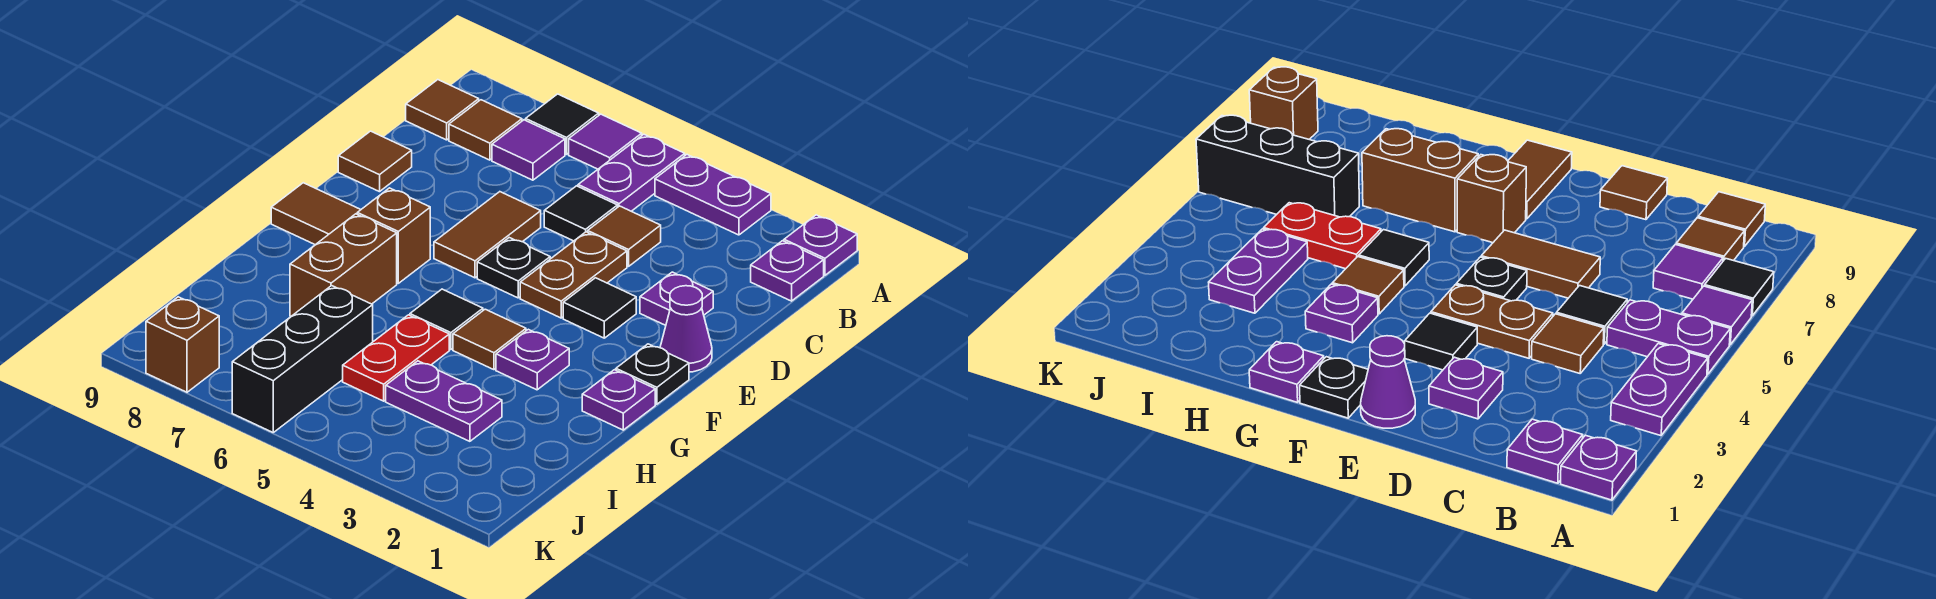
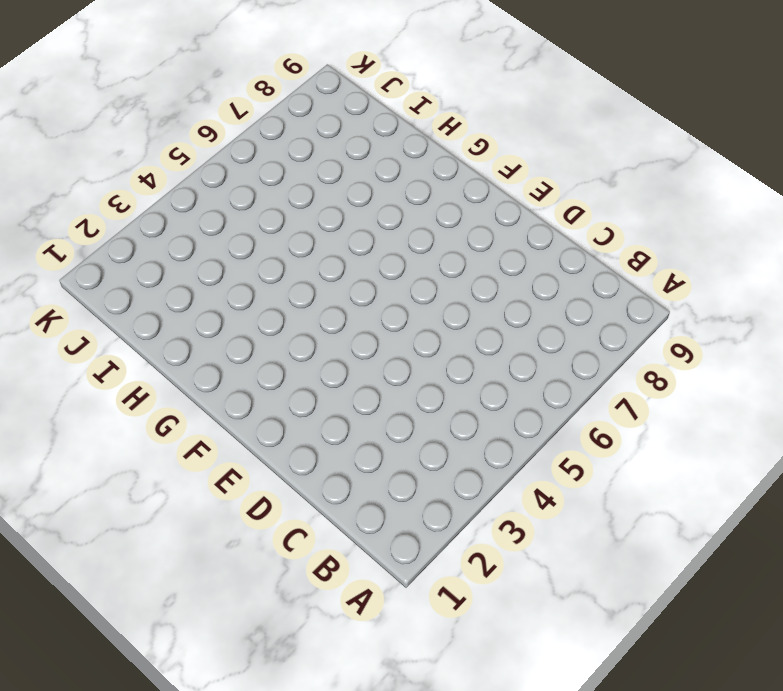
none -> purple plate A1 level 1
none -> purple plate A3:A4 level 1
none -> purple plate A5:B5 level 1
none -> purple tile A6 level 1

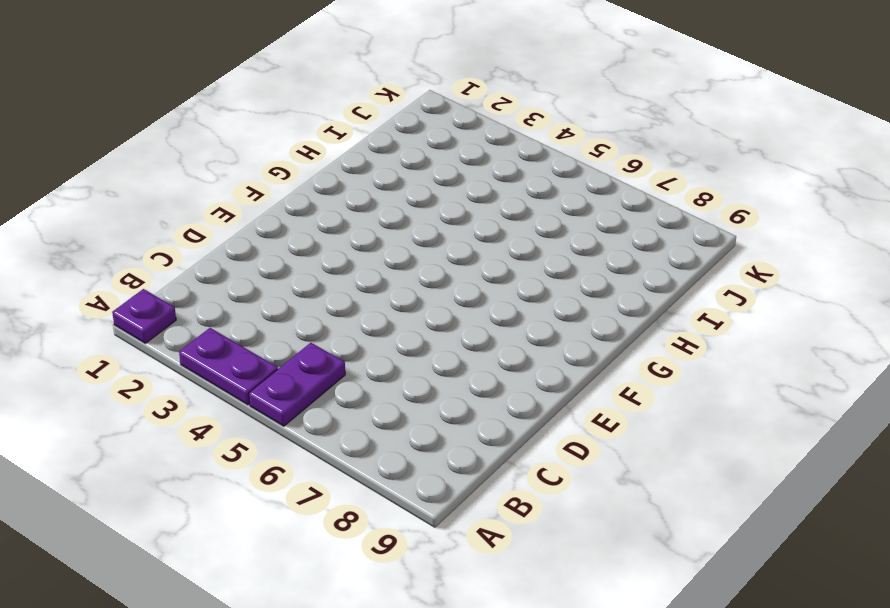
none -> purple tile A6 level 1
none -> black tile A7 level 1
none -> purple plate B1 level 1
none -> purple tile B7 level 1

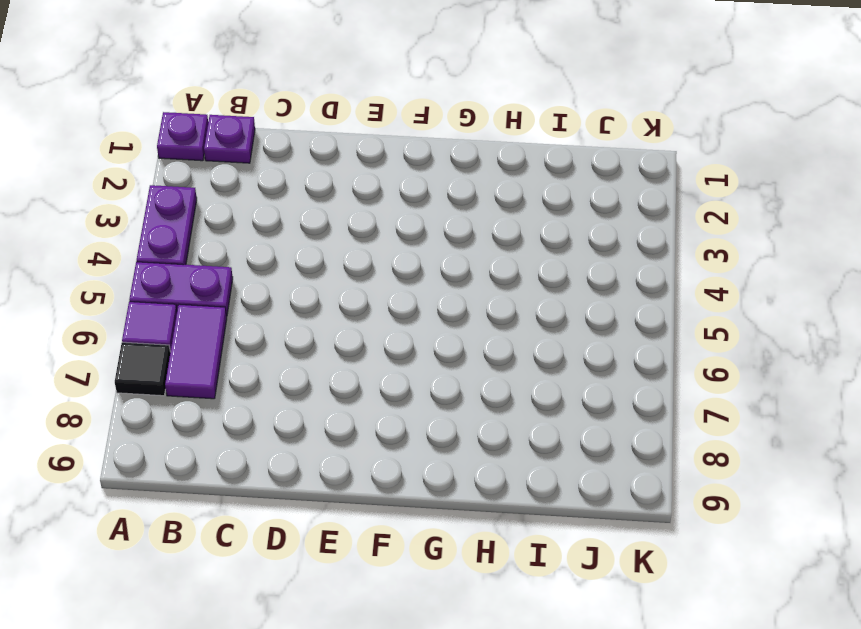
purple tile B6:B7 level 1 -> purple tile B7 level 1
none -> brown tile B8 level 1
none -> brown tile B9 level 1
none -> brown tile C4 level 1
none -> black tile C5 level 1

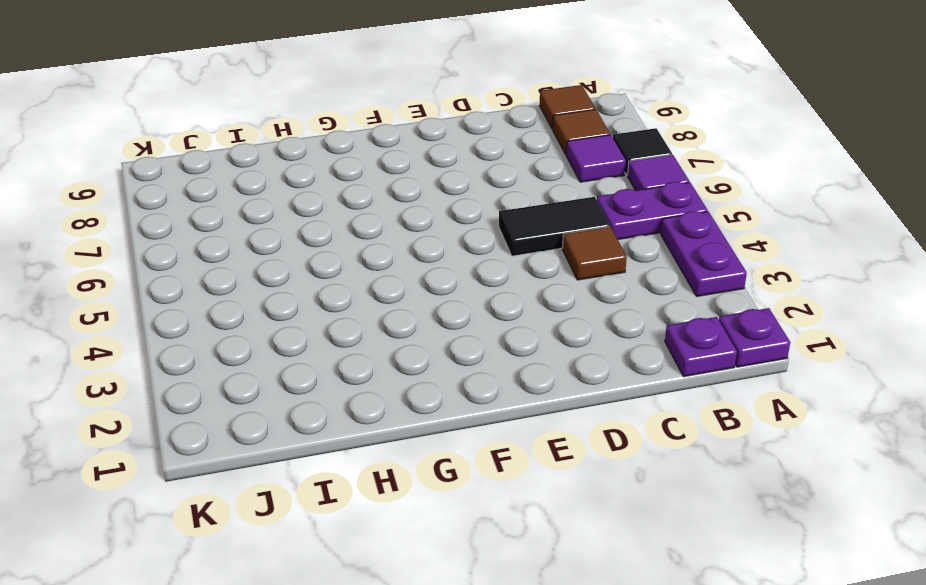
black tile C5:D5 level 1 -> black tile C5 level 1
none -> purple plate D2 level 1
none -> brown plate D4:E4 level 1
none -> brown tile D6:E6 level 1
none -> brown tile D9 level 1

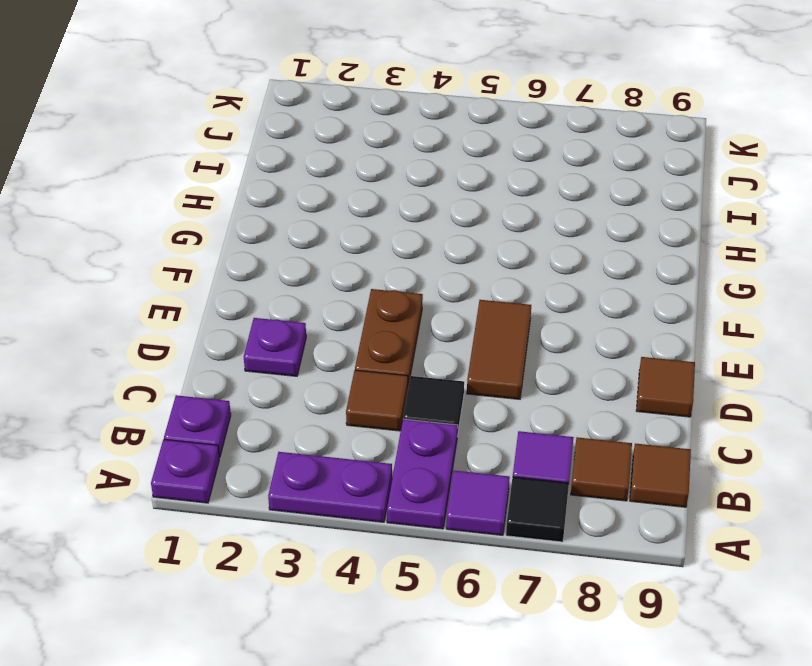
none -> purple cone E1 level 1
none -> black tile E3 level 1
none -> black plate E5 level 1
none -> black plate F1 level 1

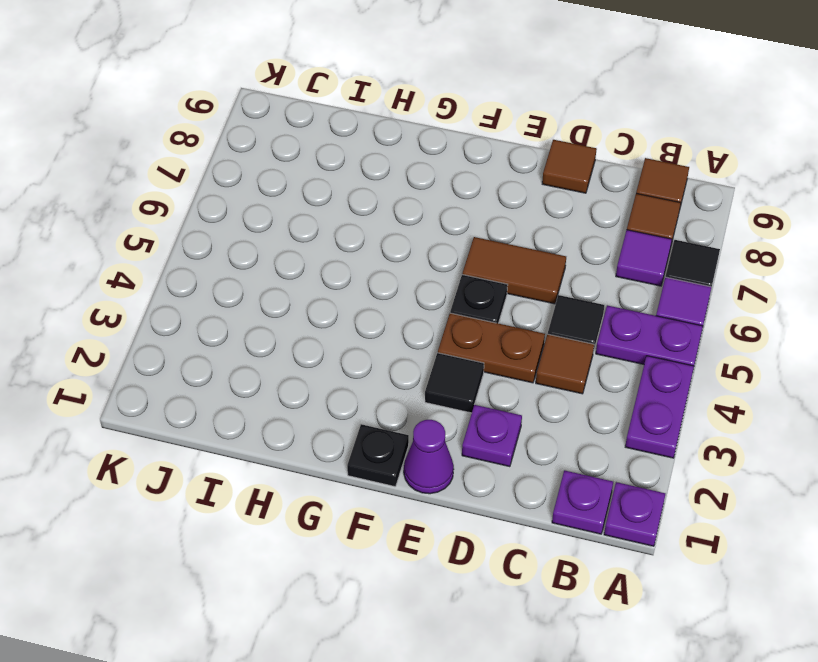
none -> brown brick F7 level 1
none -> brown tile F8:F9 level 1
none -> purple plate G1 level 1
none -> purple plate G3 level 1

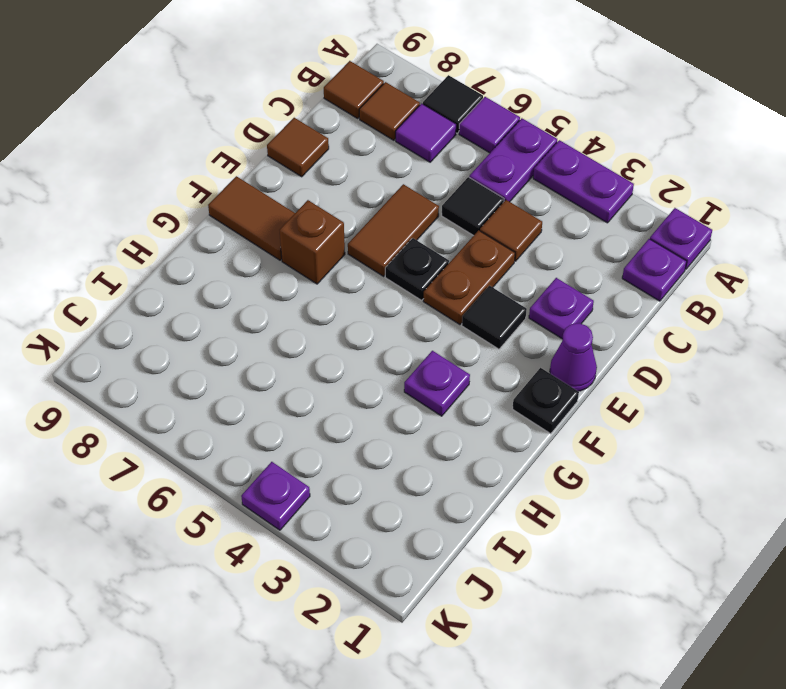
purple plate K4 level 1 -> purple plate G1 level 1
none -> brown tile G4 level 1
none -> black tile G5 level 1
none -> brown brick G7:H7 level 1
none -> red plate H5:I5 level 1

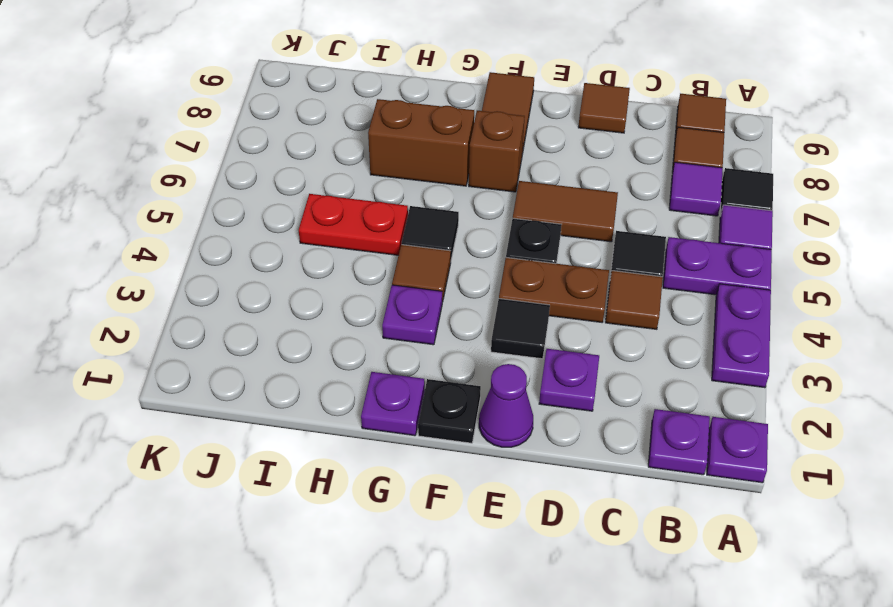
none -> purple plate I3:I4 level 1
none -> black brick I6:K6 level 1
none -> brown brick K8 level 1

